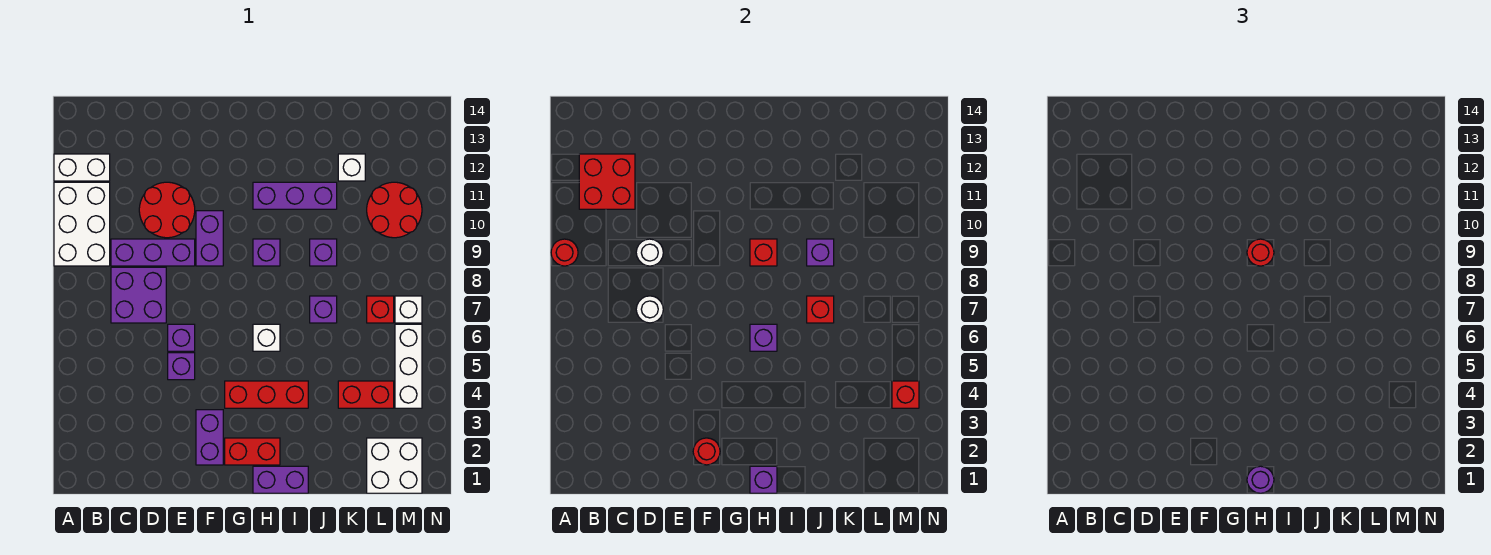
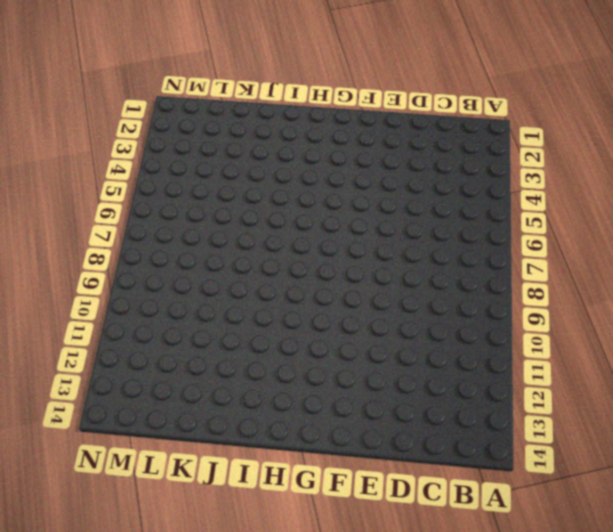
none -> white brick A9:B11 level 1
none -> white brick A12:B12 level 1
none -> purple brick C7:D8 level 1
none -> purple brick C9:E9 level 1

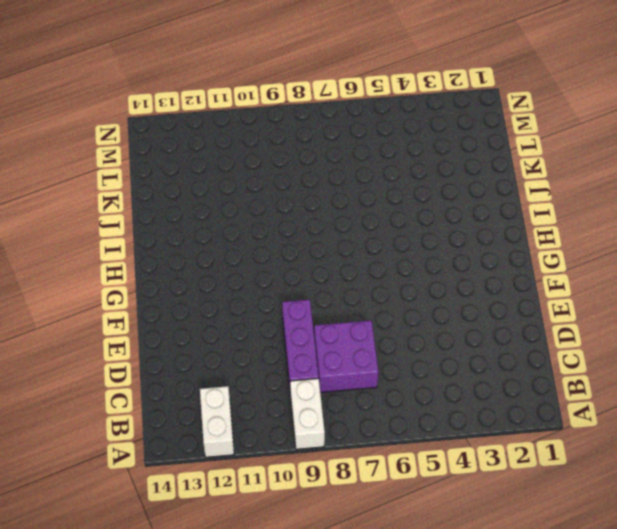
white brick A9:B9 level 1 -> white brick A9:B11 level 1
none -> red round brick D10:E11 level 1
none -> purple brick E5 level 1
none -> purple brick E6 level 1
none -> purple brick F2:F3 level 1

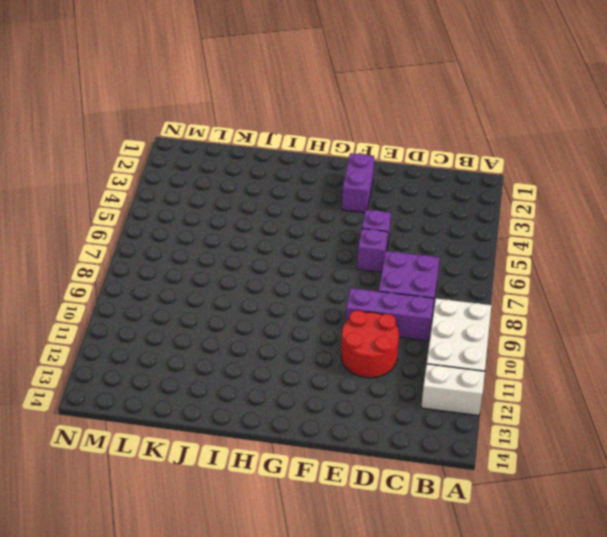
none -> purple brick F9:F10 level 1
none -> red brick G2:H2 level 1
none -> red brick G4:I4 level 1
none -> purple brick H1:I1 level 1

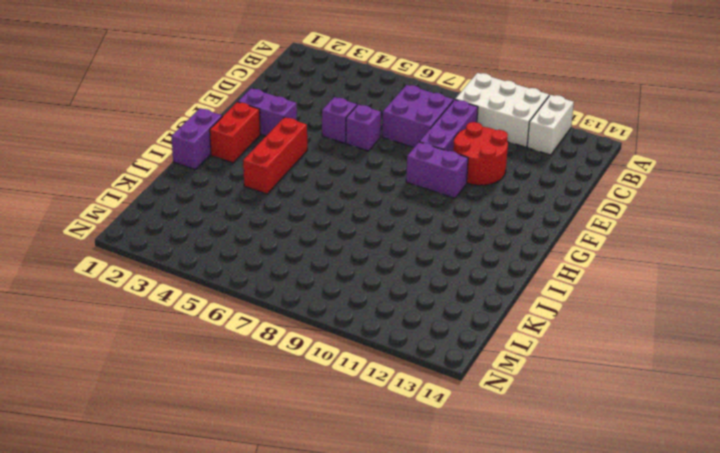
none -> white brick H6 level 1
none -> purple brick H9 level 1
none -> purple brick H11:J11 level 1
none -> purple brick J7 level 1

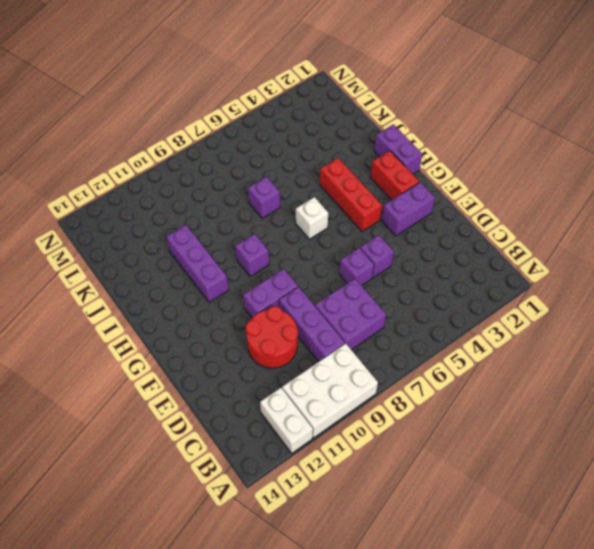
none -> purple brick J9 level 1
none -> red brick K4:L4 level 1
none -> white brick K12 level 1
none -> white brick L1:M2 level 1

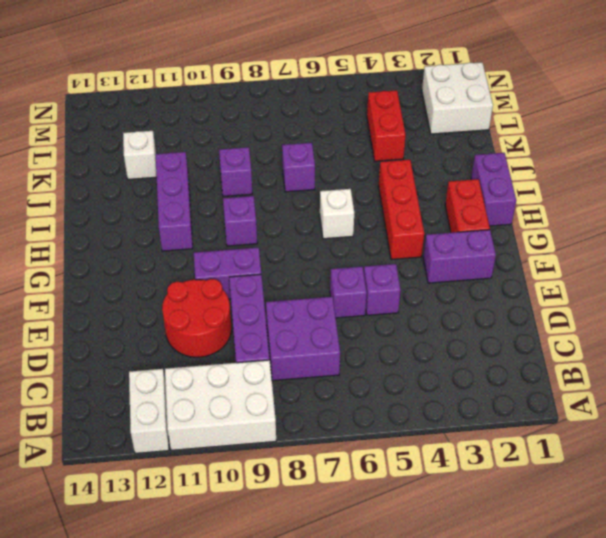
none -> red brick L7 level 1
none -> red round brick L10:M11 level 1
none -> white brick M4:M6 level 1
none -> white brick M7 level 1

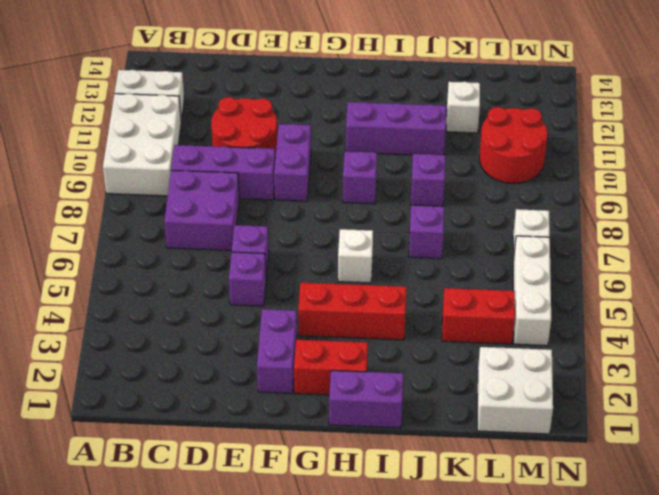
none -> red brick L7 level 1
none -> red round brick A9 level 2
none -> red brick B11:C12 level 2
none -> white round brick D7 level 2

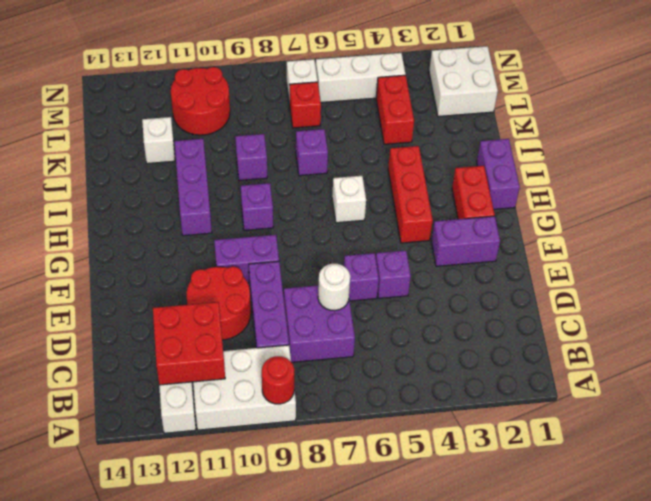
none -> white round brick D9 level 2
none -> red round brick F2 level 2
none -> purple brick H1 level 2
none -> purple brick H6 level 2

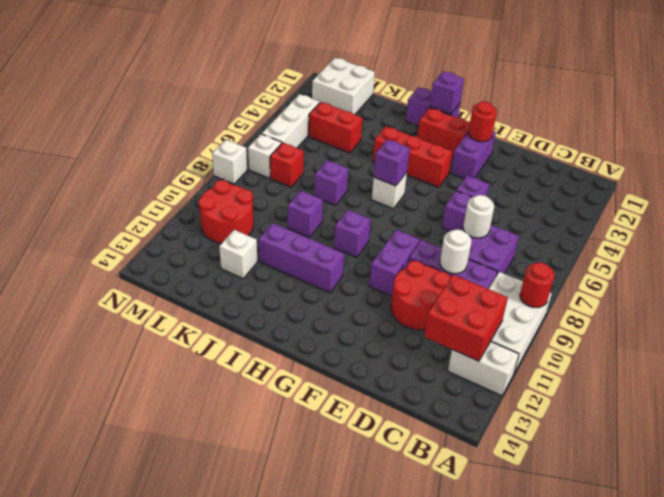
white brick N8 level 1 -> none
none -> red brick H9 level 2
none -> red brick J7 level 2
none -> purple brick J9 level 2
none -> red brick M4 level 2

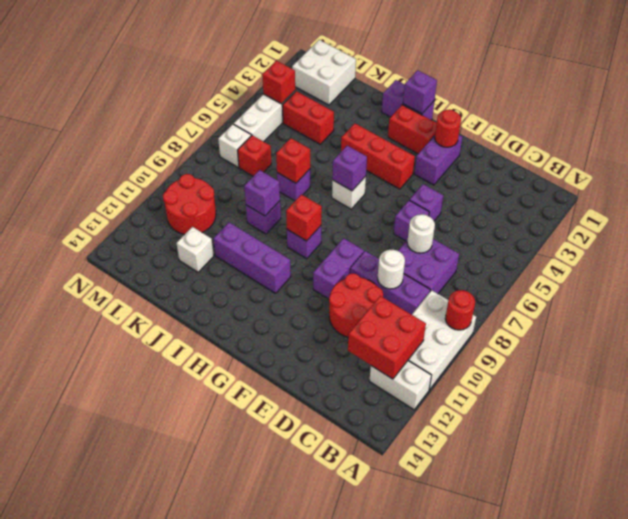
none -> purple round brick H1 level 3
none -> red round brick H9 level 3

